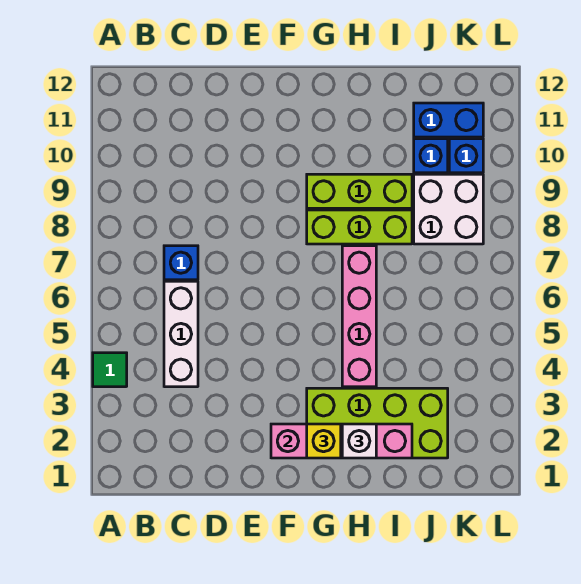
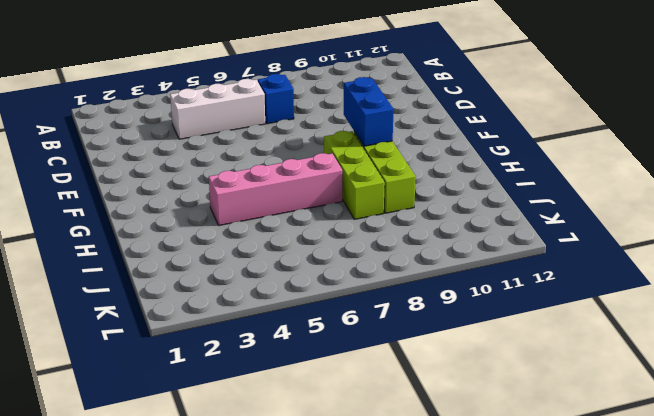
blue brick F9:G9 level 2 -> blue brick J11:K11 level 1
none -> green tile A4 level 1
none -> lime brick G2:J3 level 1
none -> white brick J8:K9 level 1

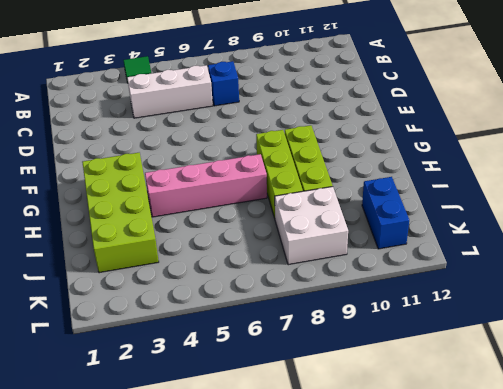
none -> blue brick J10 level 1
none -> blue brick K10 level 1
none -> pink brick F2:I2 level 2

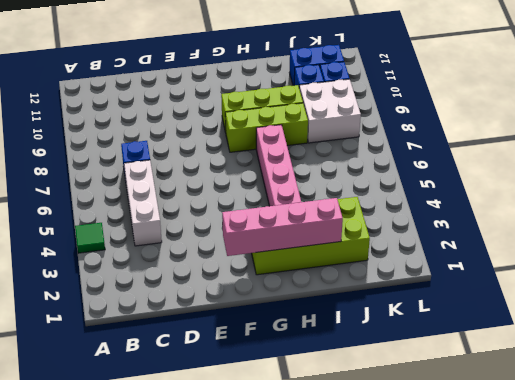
none -> yellow brick G2 level 3
none -> white brick H2 level 3

